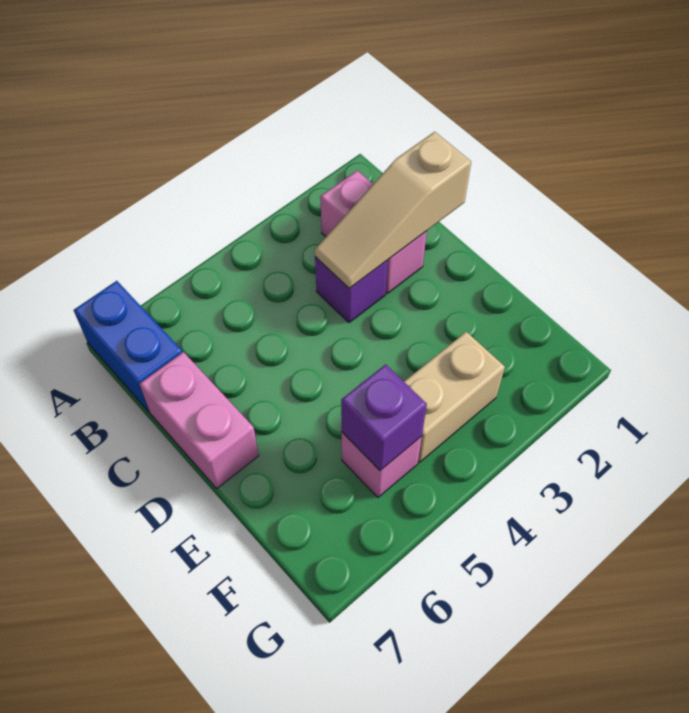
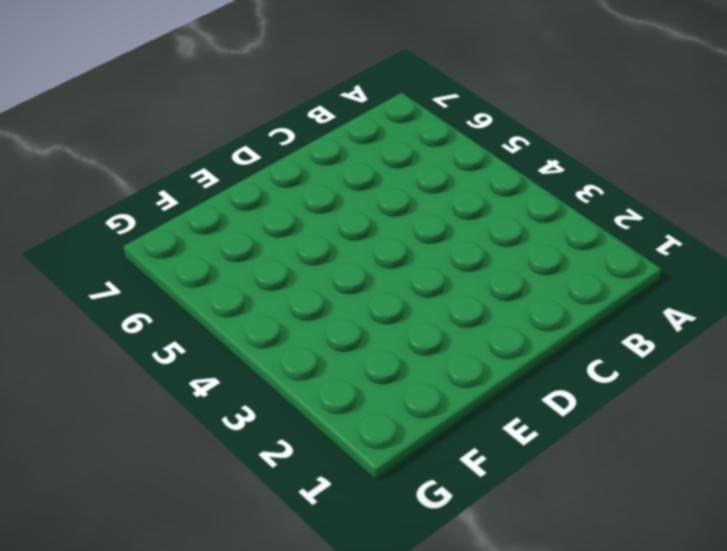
none -> blue brick A7:B7 level 1
none -> pink brick B2:C2 level 1

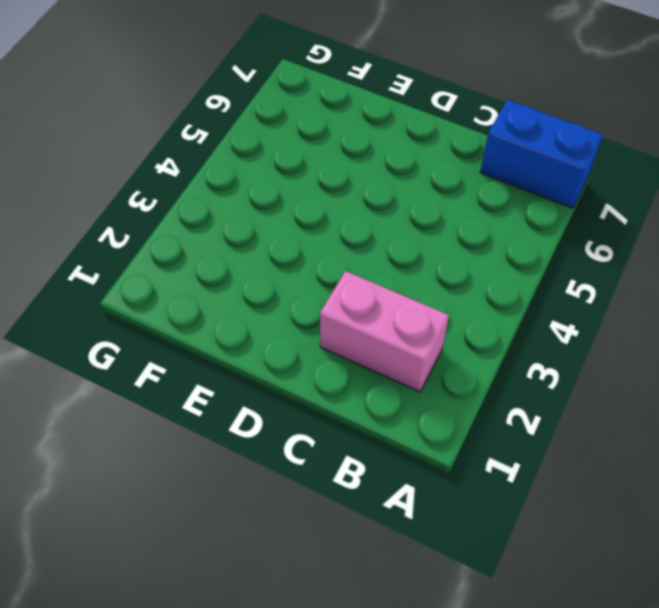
none -> purple brick C3 level 1
none -> pink brick C7:D7 level 1

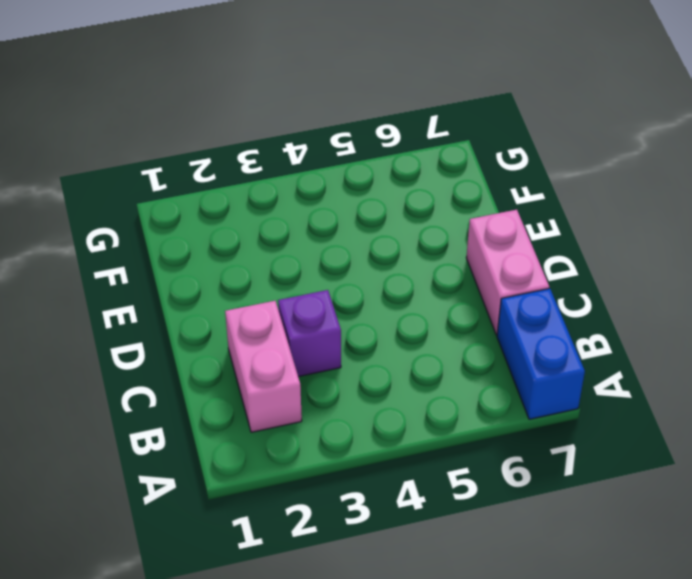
none -> tan brick F3:F4 level 1
none -> pink brick F5 level 1

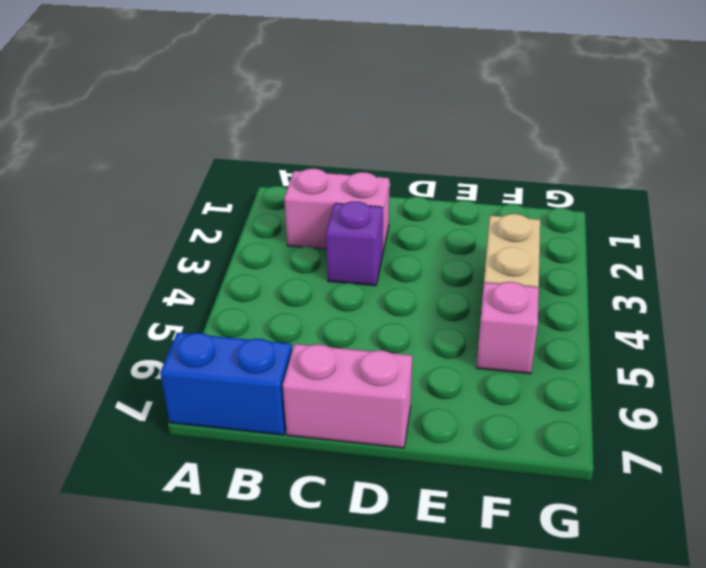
none -> tan slope C1:C3 level 2 top 1
none -> purple brick F5 level 2

